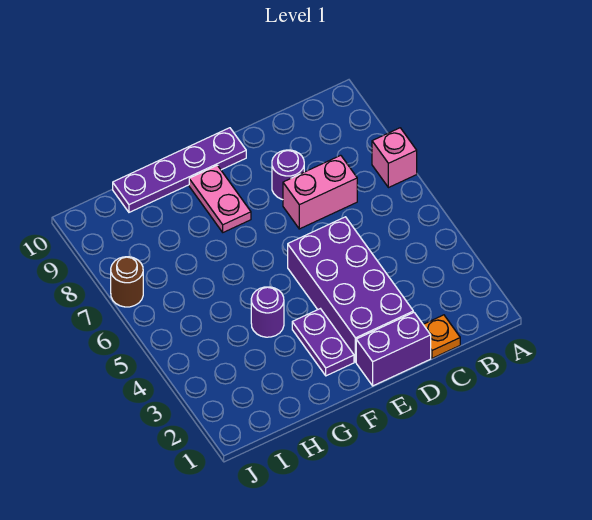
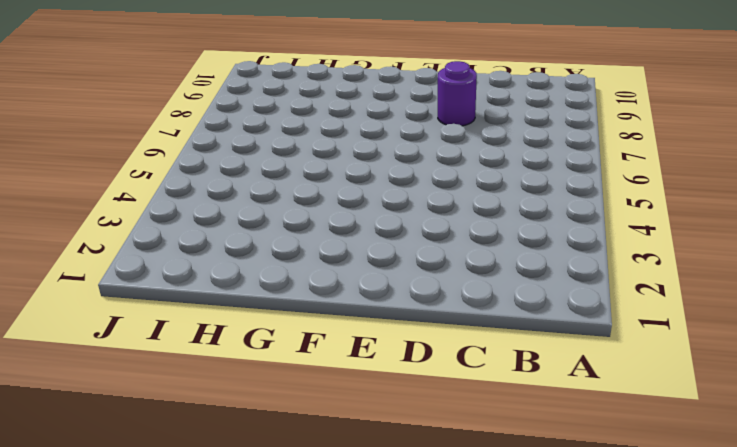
none -> pink brick A7 level 1
none -> orange plate C1 level 1

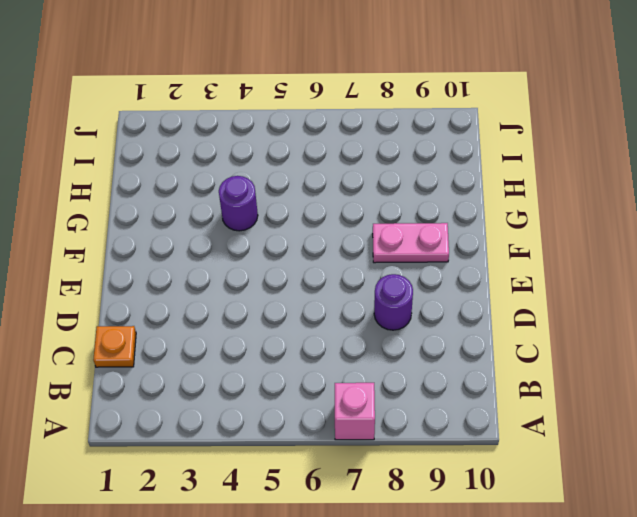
none -> pink brick C7:D7 level 1
none -> purple brick D1:E1 level 1

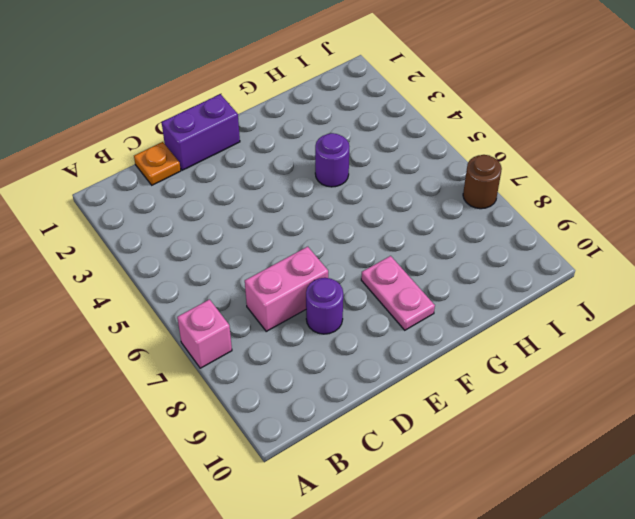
none -> purple brick D2:E5 level 1
none -> purple plate E10:H10 level 1

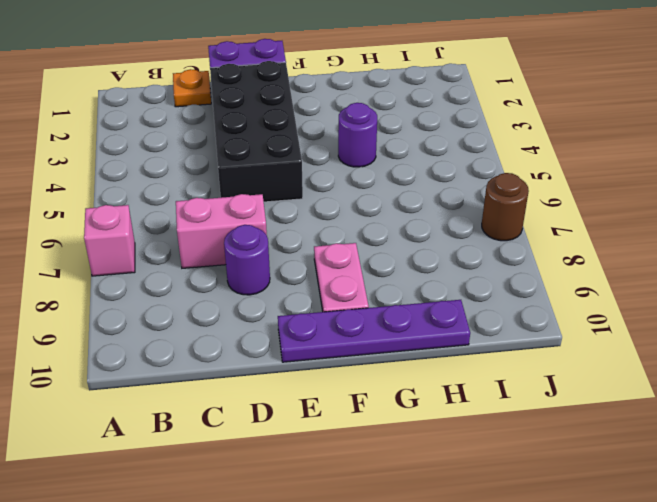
black brick D2:E5 level 1 -> purple brick D2:E5 level 1
none -> purple plate F2:F3 level 1

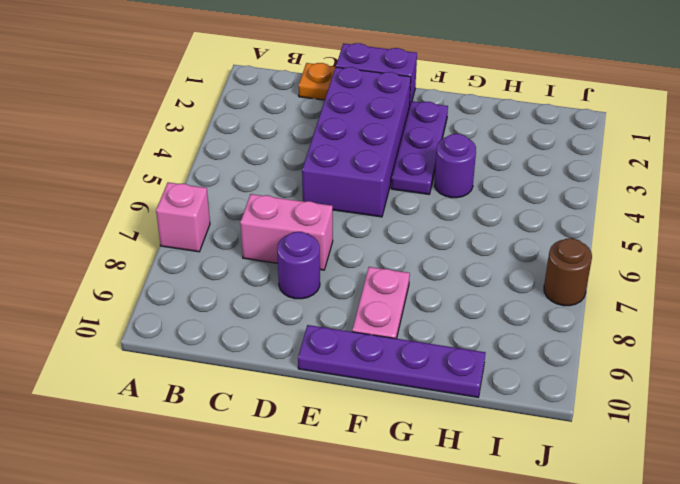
purple plate F2:F4 level 1 -> purple plate F2:F3 level 1

